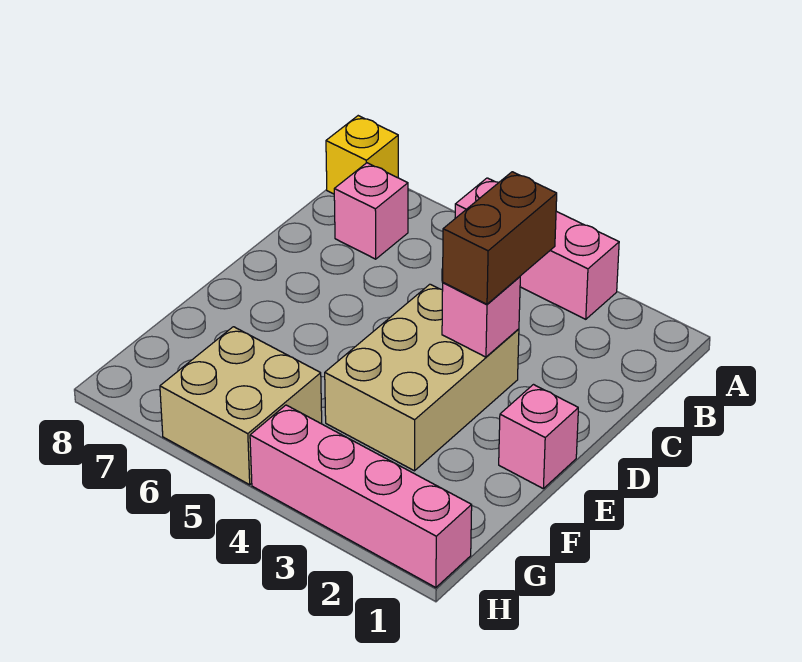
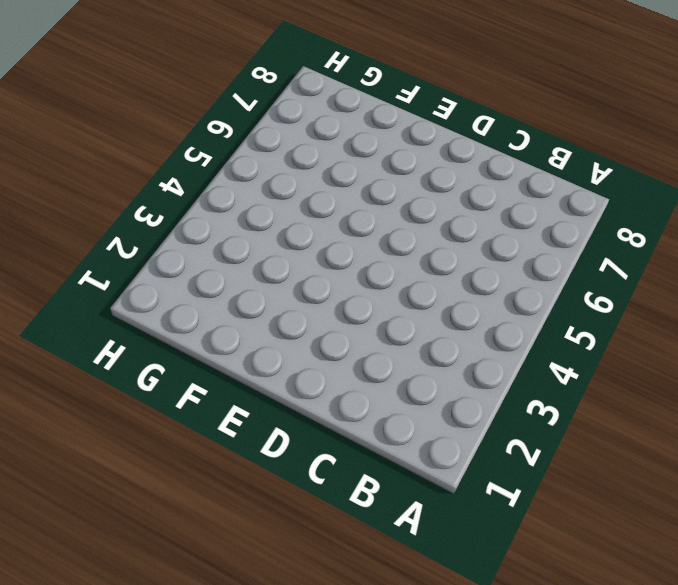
none -> pink brick A3:A5 level 1
none -> yellow brick A8 level 1

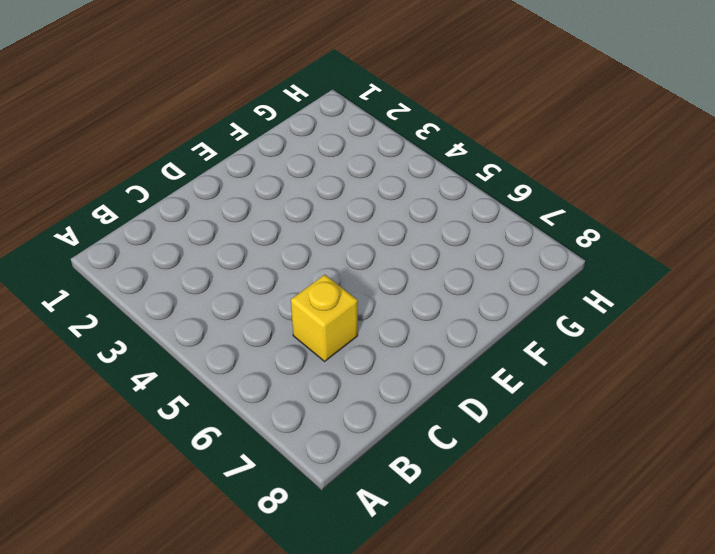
yellow brick C6 level 1 -> yellow brick A8 level 1
none -> pink brick A3:A5 level 1
none -> pink brick B7 level 1

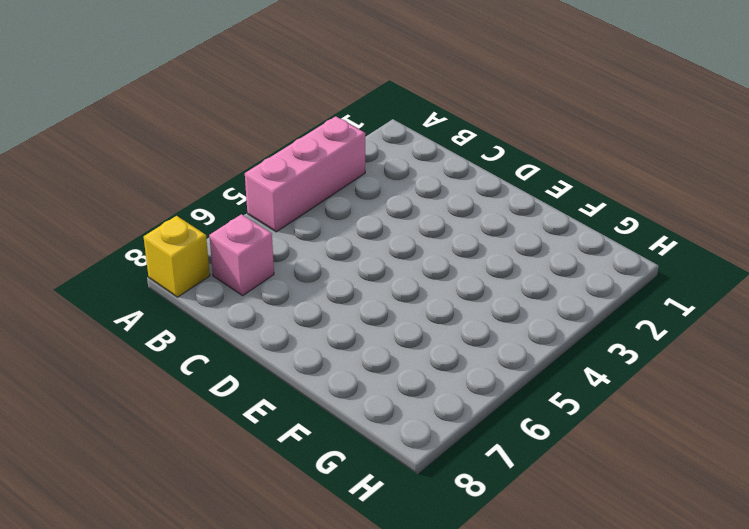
none -> tan brick D3:F4 level 1
none -> pink brick E1 level 1

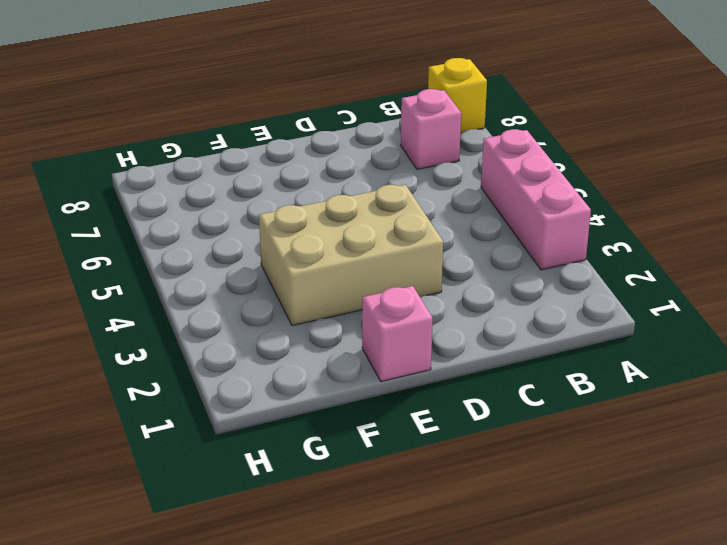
none -> tan brick G5:H6 level 1
none -> pink brick H1:H4 level 1

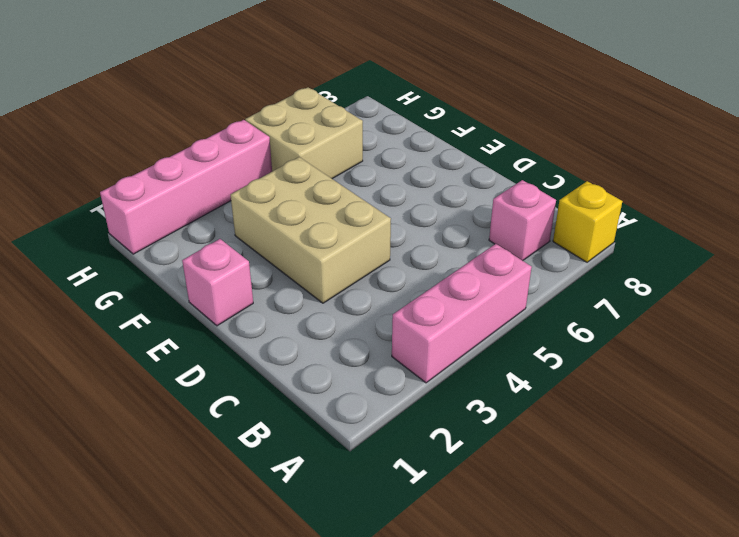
none -> pink brick D3 level 2
none -> brown brick C3:D3 level 3

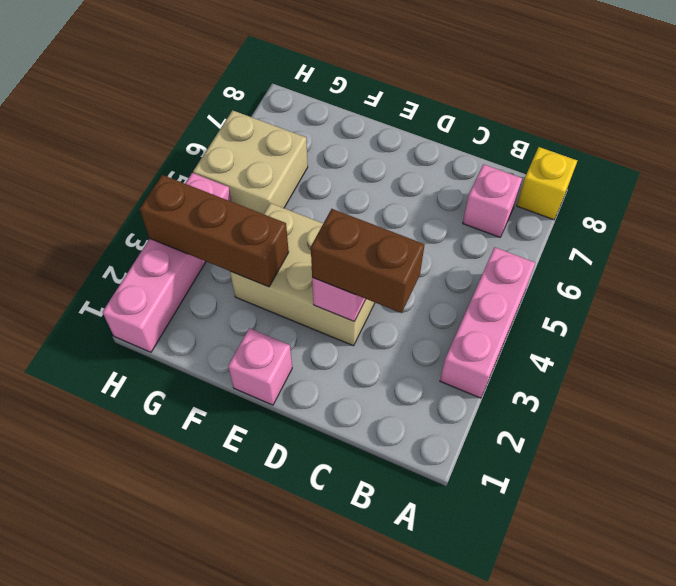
brown brick F3:H3 level 2 -> none

